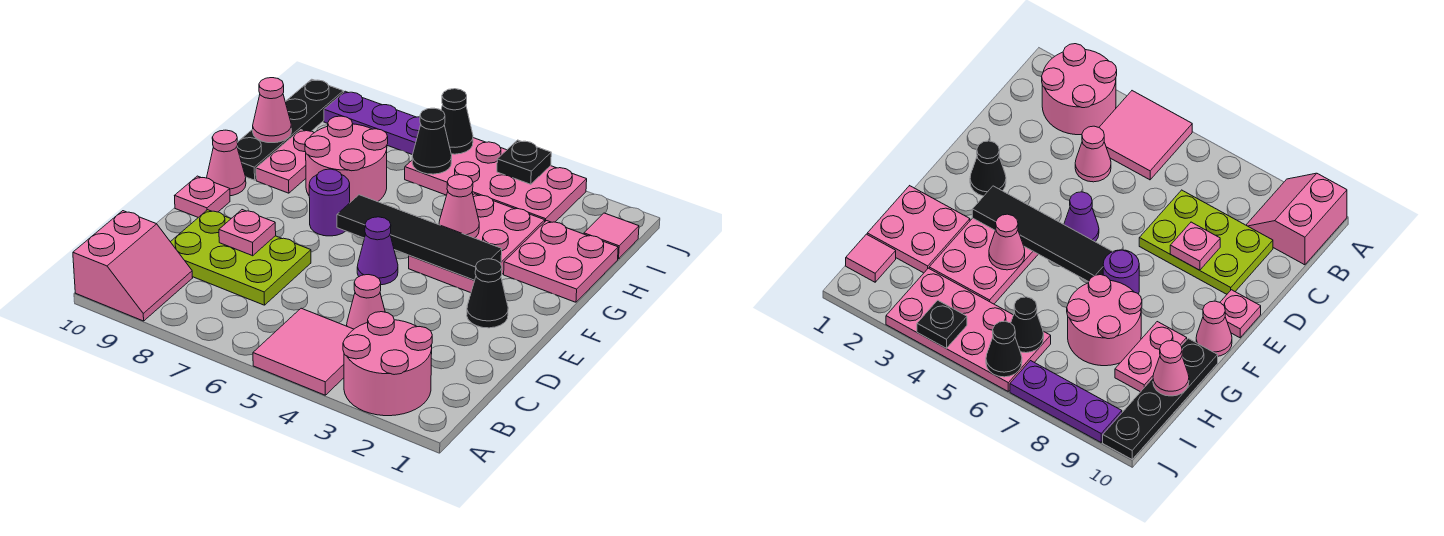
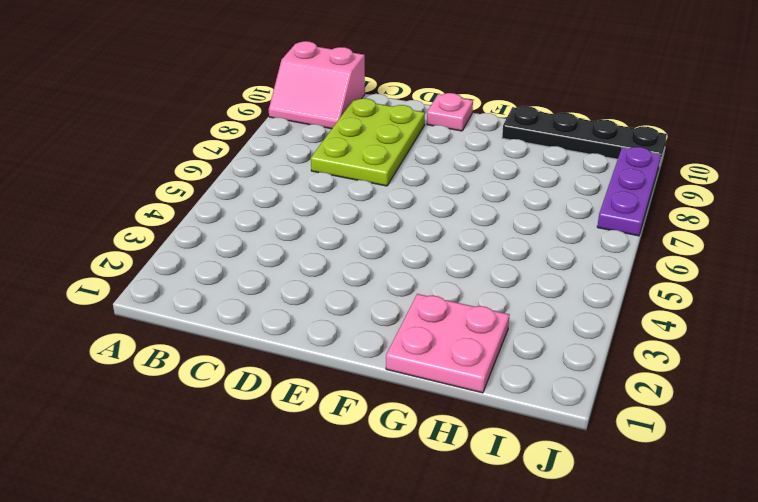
none -> pink round brick A2:B3 level 1
none -> pink tile A4:B5 level 1
none -> pink cone C4 level 1

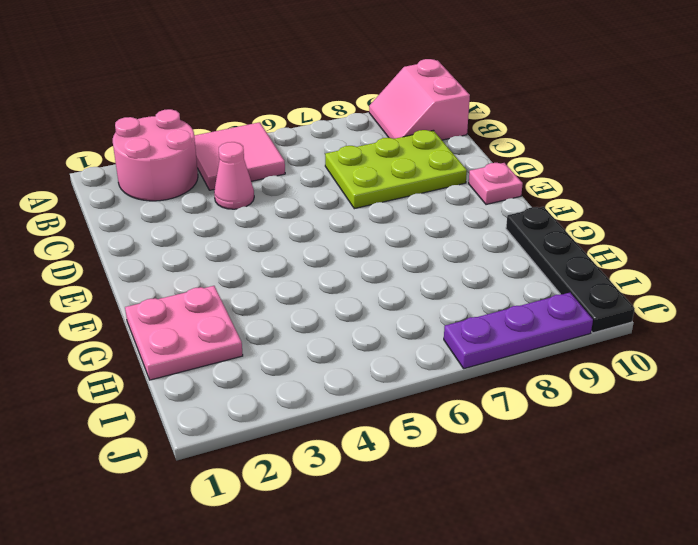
none -> black cone E2 level 1
none -> purple cone E5 level 1
none -> pink plate F3:H4 level 1

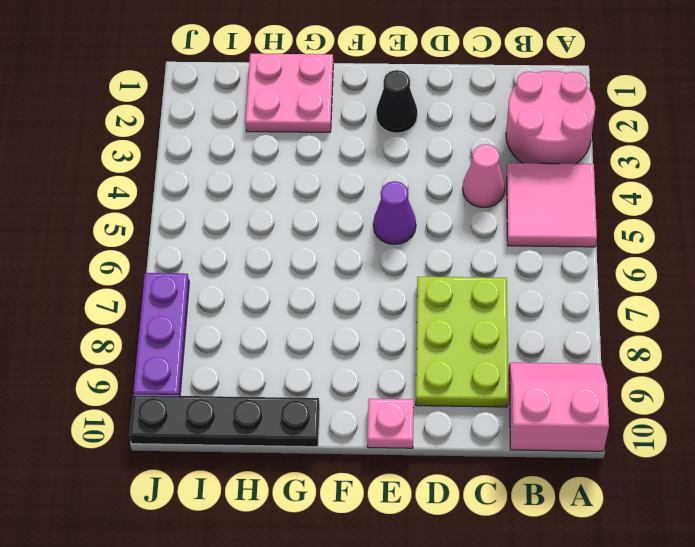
none -> pink plate F3:H4 level 1
none -> purple round brick F7 level 1
none -> pink cone F10 level 1

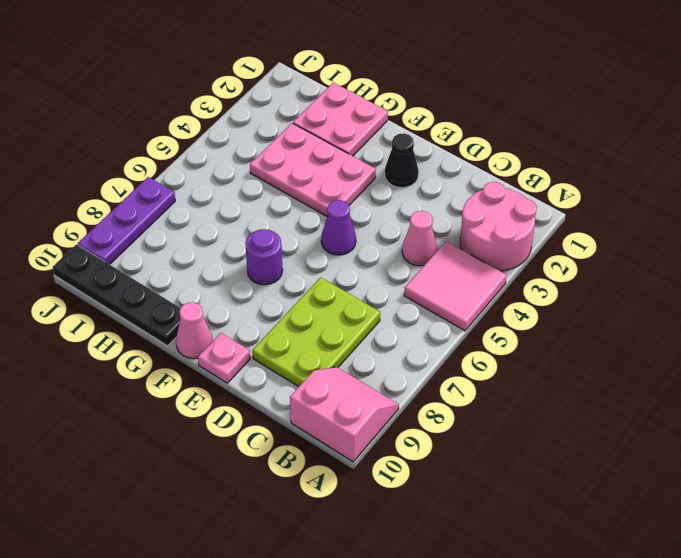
none -> pink round brick G7:H8 level 1
none -> pink plate G9:H9 level 1
none -> pink tile I1 level 1

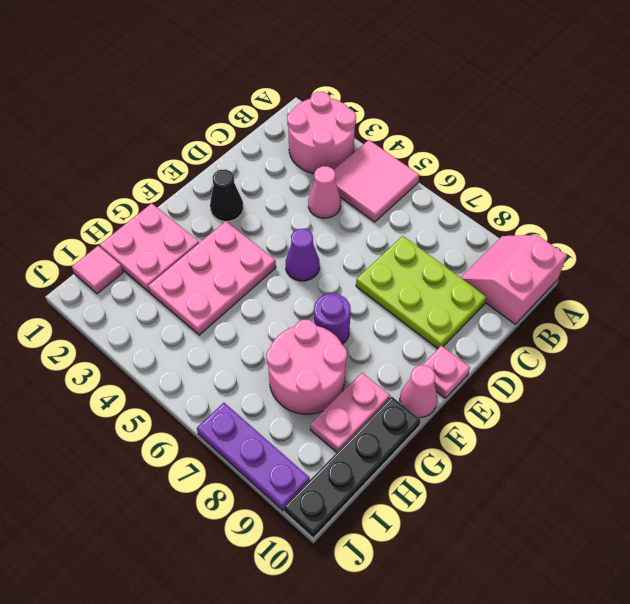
none -> pink plate I3:J6 level 1
none -> pink plate D8 level 2
none -> black tile F3:F6 level 2

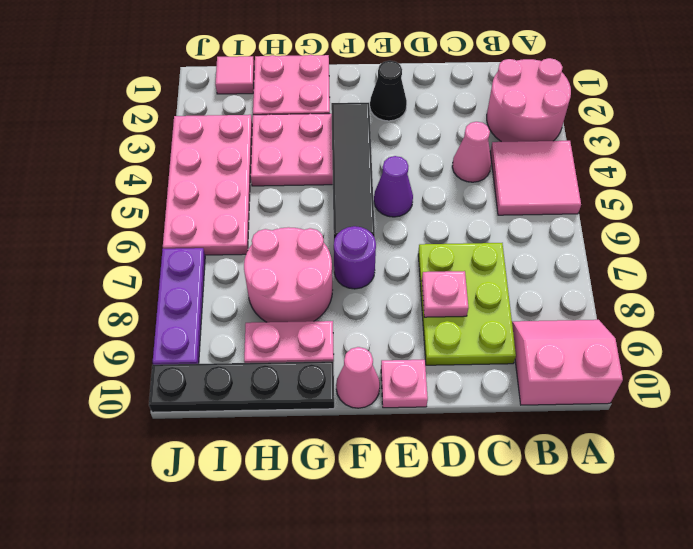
none -> pink cone G4 level 2
none -> pink cone H10 level 2
none -> black cone I6 level 2

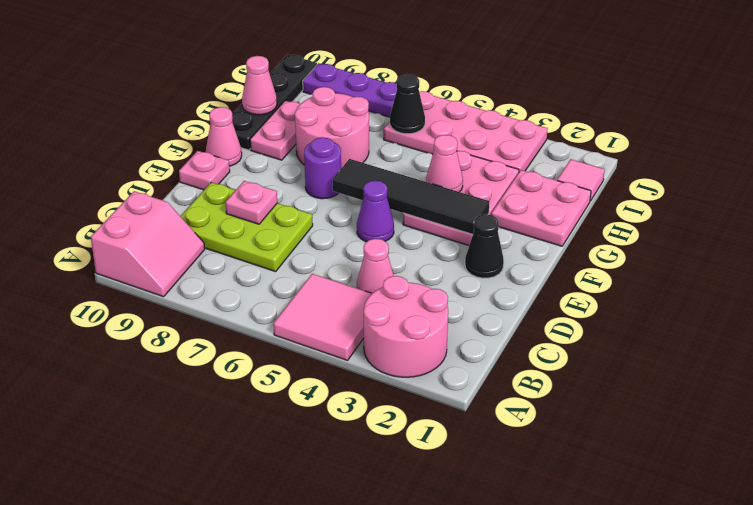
none -> black plate J4 level 2
none -> black cone J6 level 2

